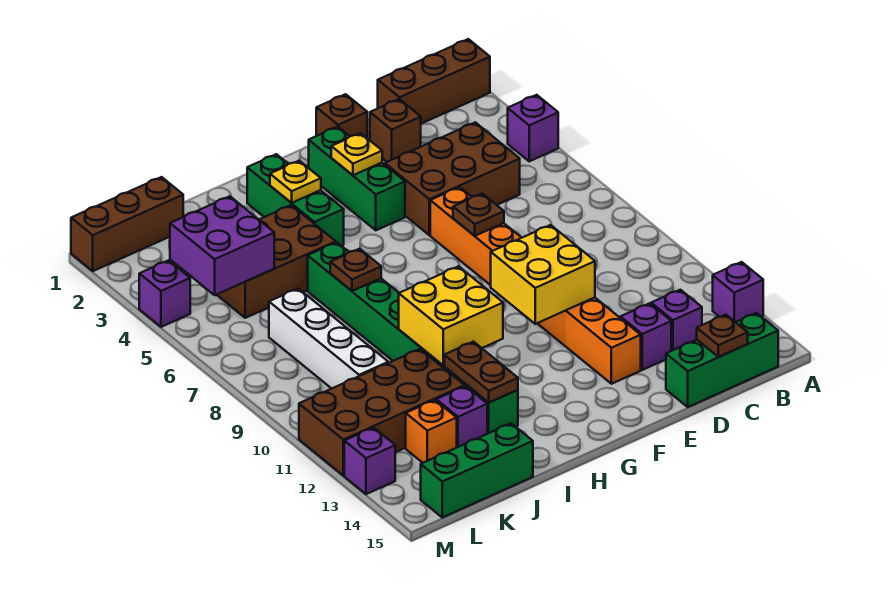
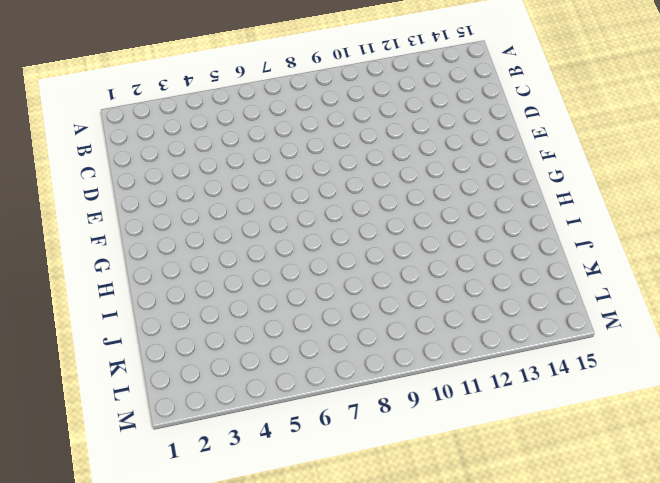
none -> brown brick A1:C1 level 1
none -> purple brick A4 level 1
none -> purple brick A13 level 1
none -> green brick B15:D15 level 1

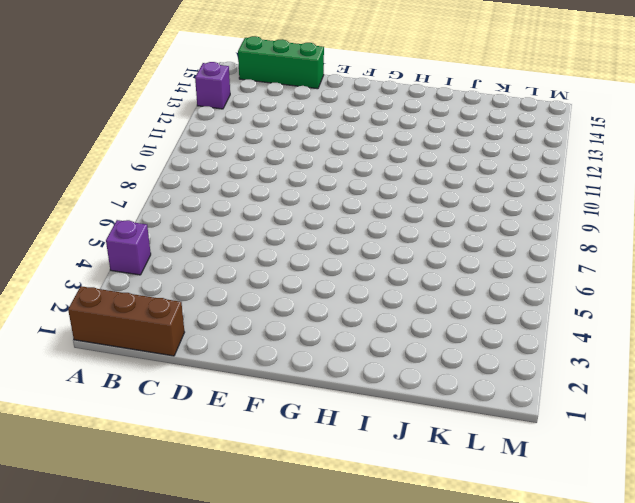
none -> brown brick C4:E5 level 1
none -> purple brick C13 level 1
none -> brown brick D2 level 1
none -> purple brick D13 level 1

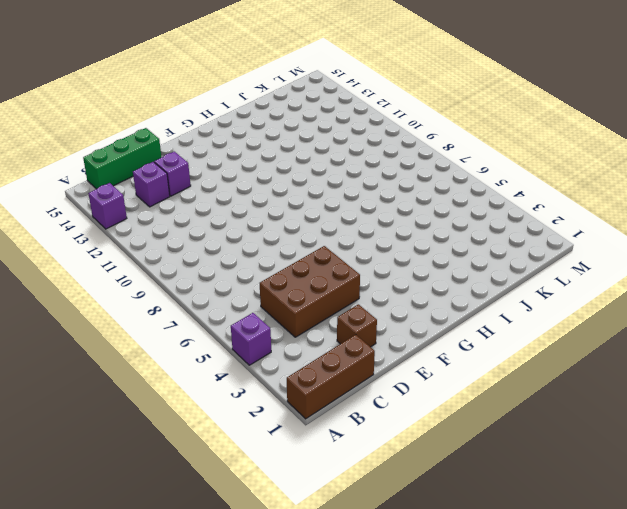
none -> brown brick E1 level 1
none -> orange brick E6:E13 level 1
none -> green brick F2:F4 level 1
none -> green brick H2:H4 level 1

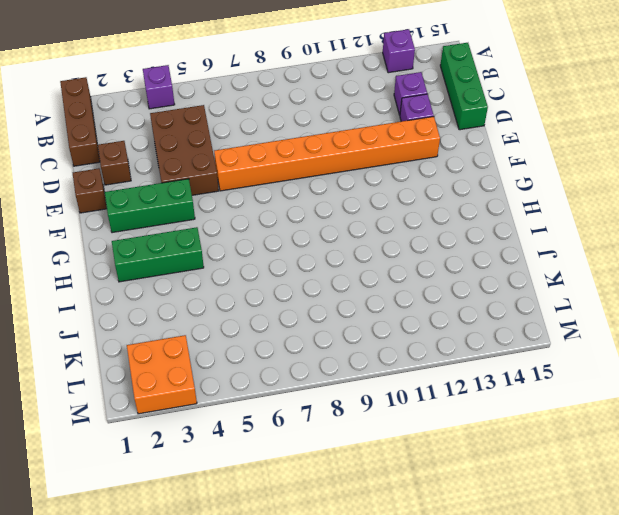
orange brick L2:M3 level 1 -> none
none -> brown brick I4:K5 level 1
none -> green brick I6:I13 level 1
none -> brown brick J11:M12 level 1
none -> purple brick J13 level 1

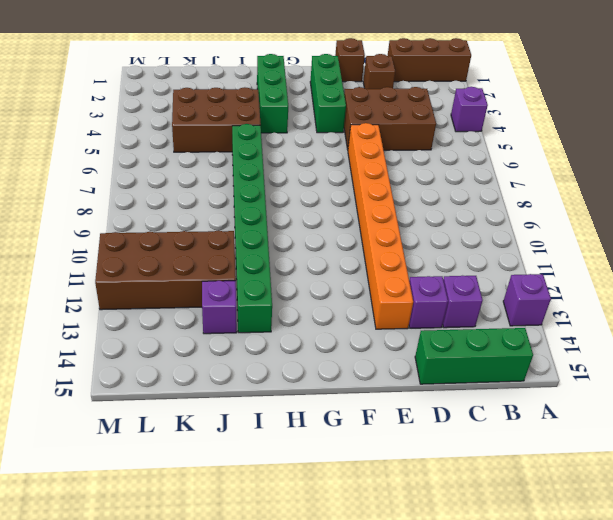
none -> green brick J15:L15 level 1
none -> brown brick K1:M1 level 1
none -> white brick K7:K10 level 1
none -> orange brick K13 level 1

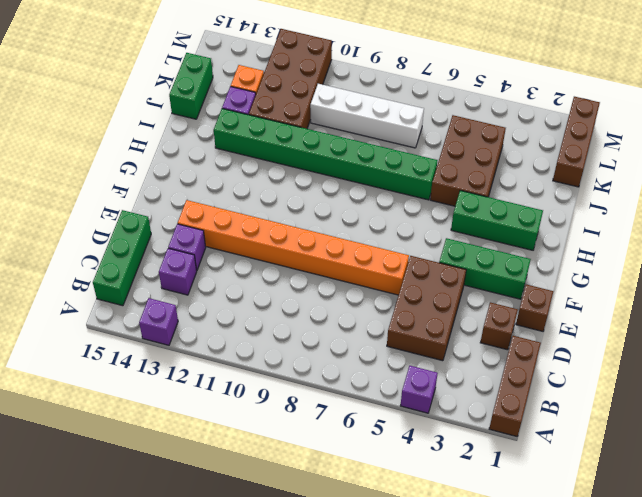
green brick J15:K15 level 1 -> green brick J15:L15 level 1
none -> purple brick M4 level 1
none -> purple brick M13 level 1
none -> brown plate C15 level 2
none -> brown plate E7 level 2

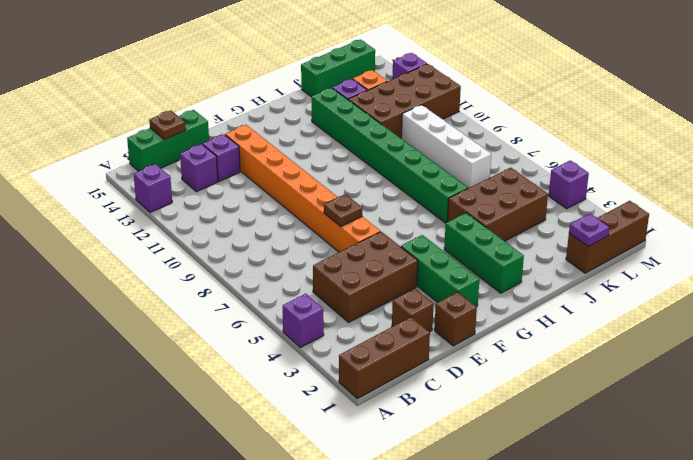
purple plate K1 level 2 -> none
none -> yellow brick E10:F11 level 2
none -> yellow plate F3 level 2
none -> yellow plate H3 level 2
none -> yellow brick H10:I11 level 2

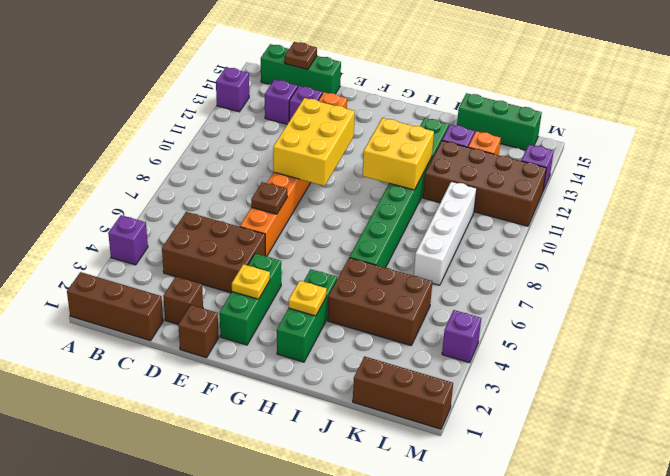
yellow brick E9:F11 level 2 -> yellow brick E10:F11 level 2
none -> brown plate I7 level 2
none -> brown plate I12:I13 level 2
none -> purple brick K4:L5 level 2

